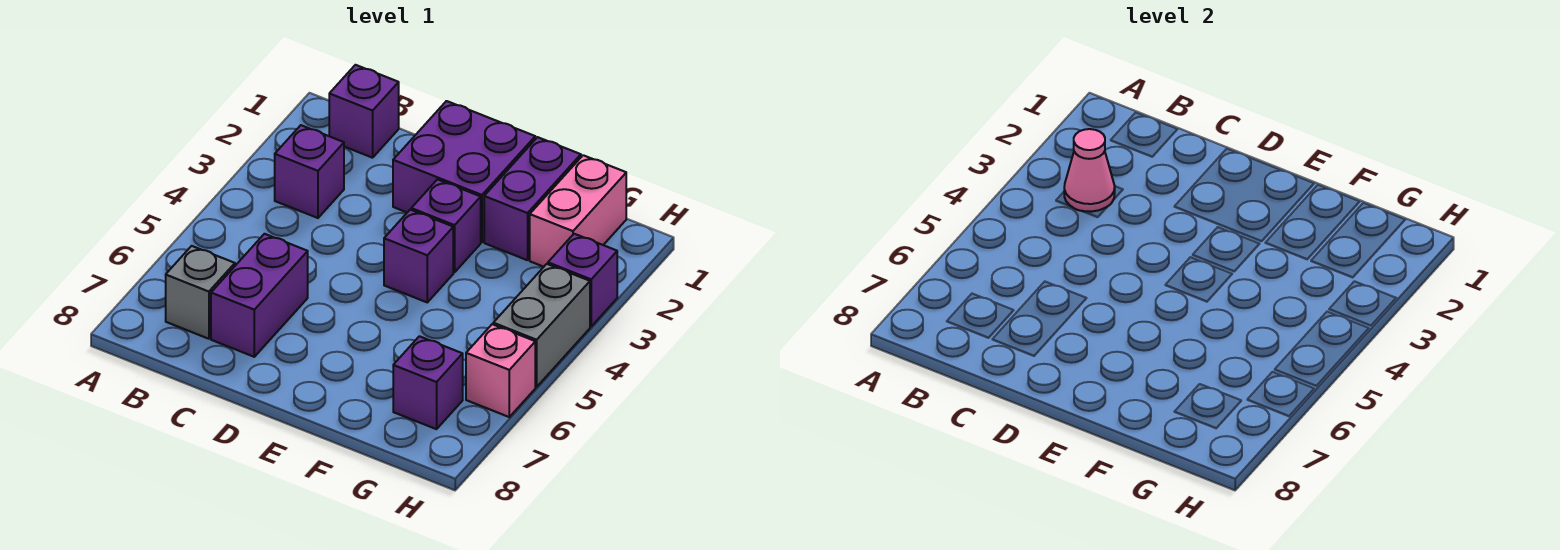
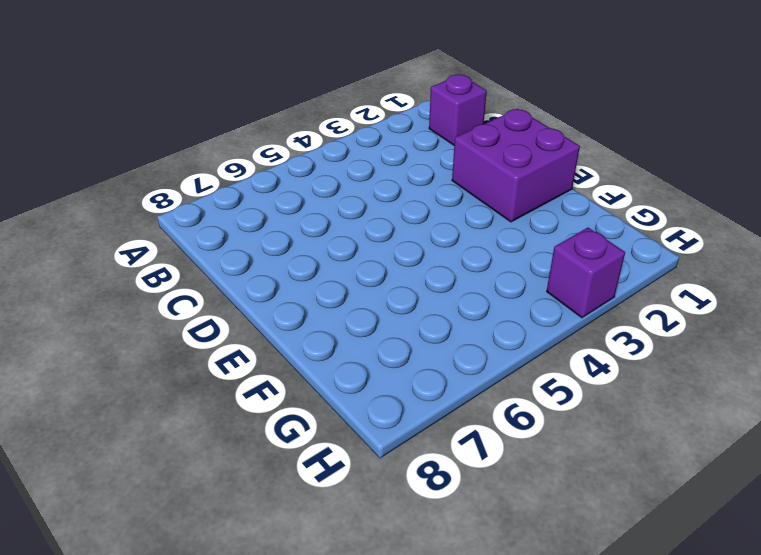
none -> purple brick B3 level 1
none -> grey brick B7 level 1
none -> purple brick C6:C7 level 1

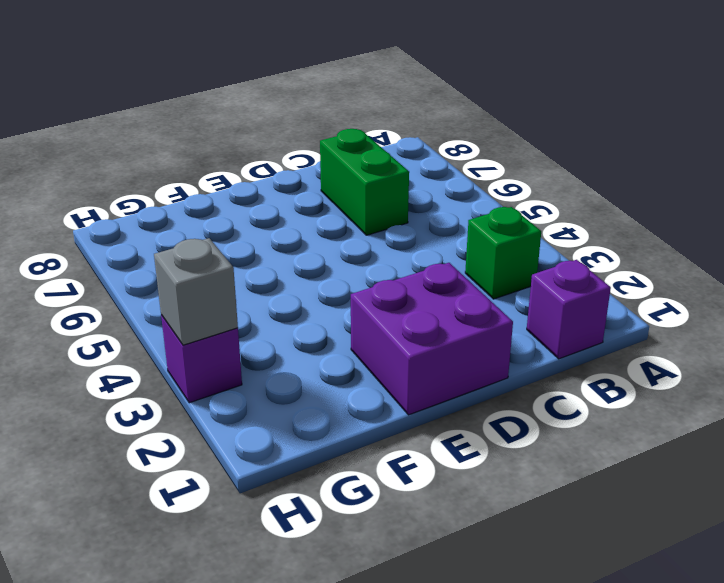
green brick B3 level 1 -> purple brick B3 level 1
green brick C6:C7 level 1 -> purple brick C6:C7 level 1
grey brick H3 level 2 -> grey brick B7 level 1
none -> purple brick E3 level 1
none -> purple brick E4 level 1
none -> purple brick F1:F2 level 1

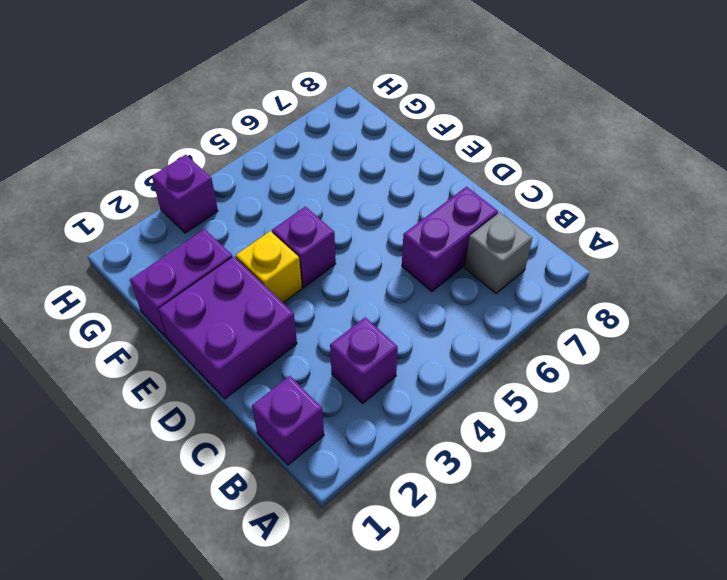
yellow brick E3 level 1 -> purple brick E3 level 1
none -> pink brick G1:G2 level 1
none -> purple brick G7 level 1
none -> grey brick H4:H5 level 1

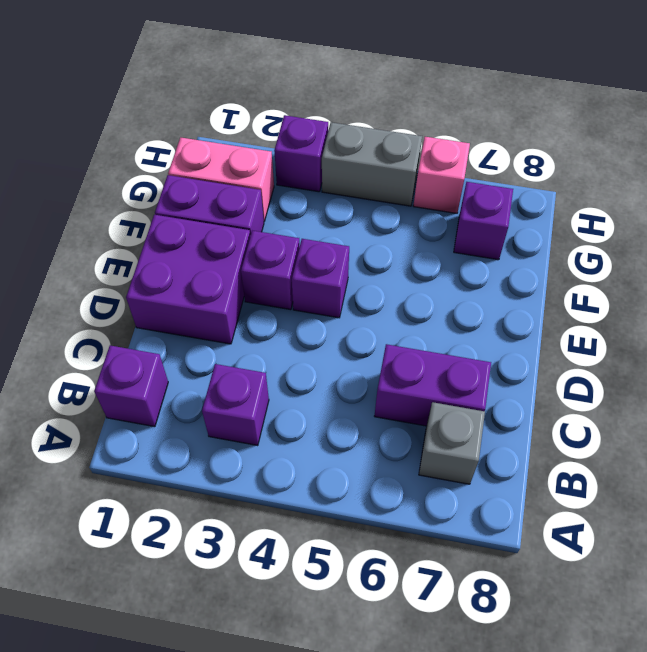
none -> pink cone B3 level 2

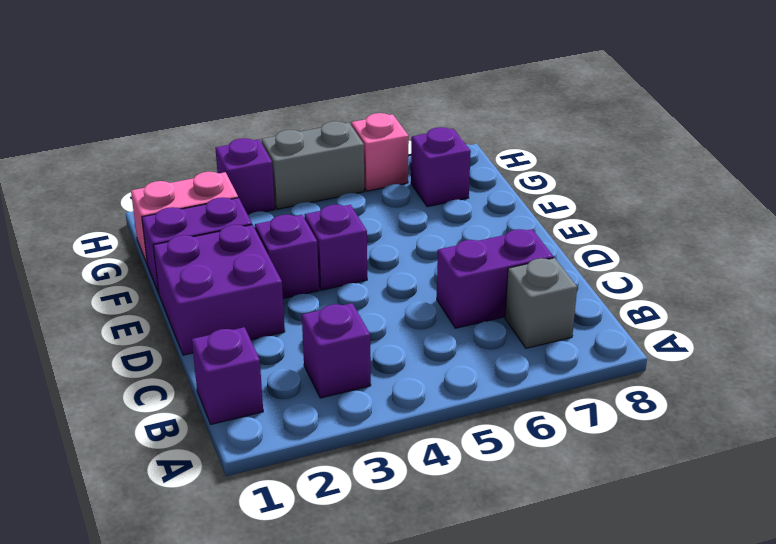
none -> pink cone B3 level 2

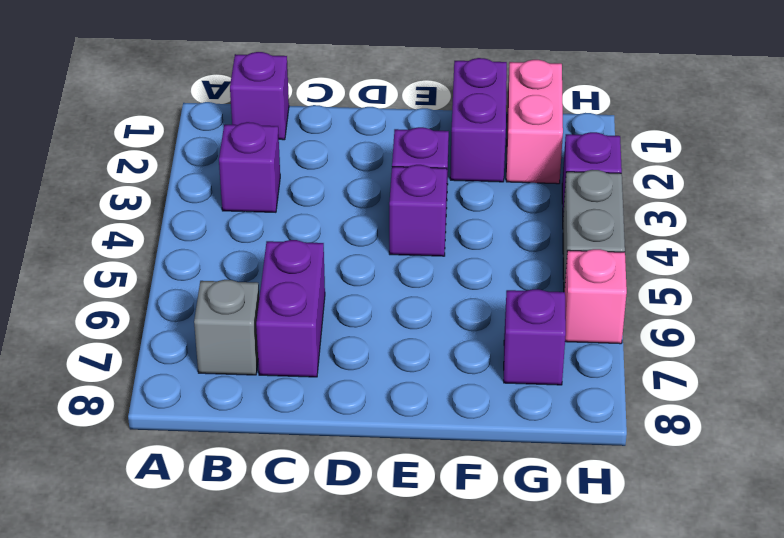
none -> purple brick D1:E2 level 1
none -> pink cone B3 level 2

